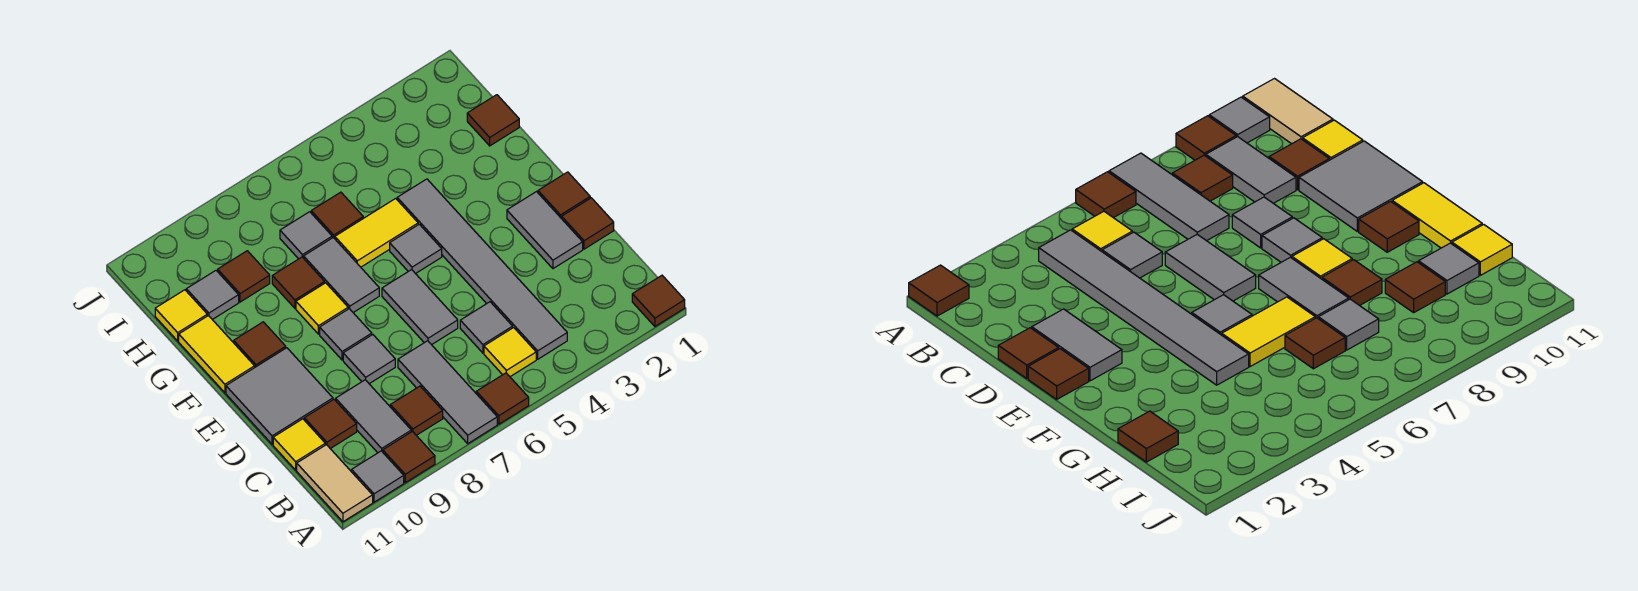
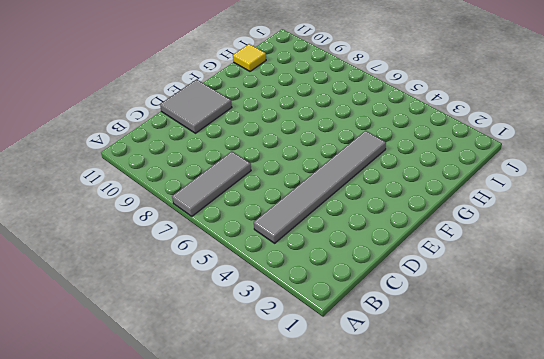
none -> brown tile A1 level 1
none -> brown tile A6 level 1
none -> brown tile A9 level 1
none -> grey tile A10 level 1

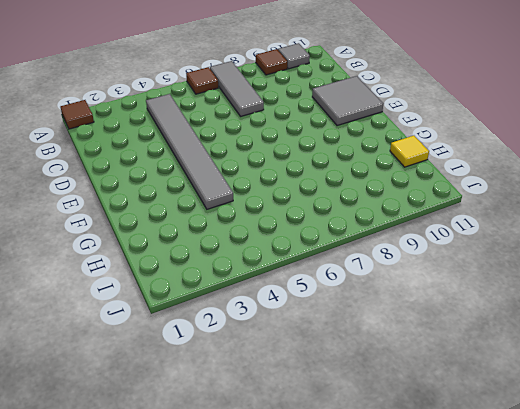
none -> tan tile A11:B11 level 1
none -> yellow tile B5 level 1
none -> brown tile B8 level 1
none -> grey tile B9:C9 level 1

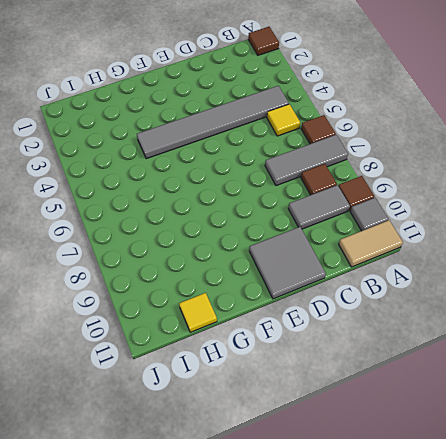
none -> grey tile C5 level 1
none -> brown tile C10 level 1
none -> yellow tile C11 level 1
none -> brown tile D1 level 1

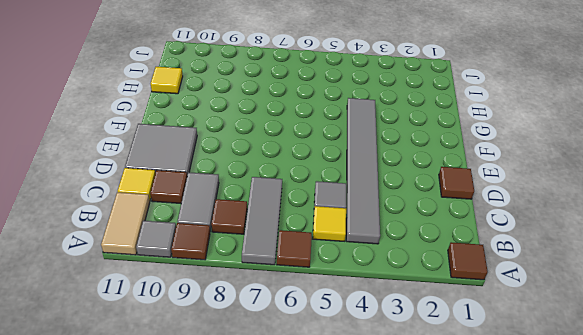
none -> grey tile D2:E2 level 1
none -> grey tile D6:E6 level 1
none -> grey tile D8 level 1
none -> brown tile E1 level 1

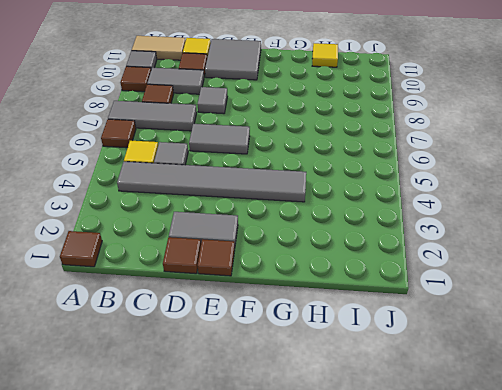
none -> grey tile E8 level 1
none -> grey tile F5 level 1
none -> grey tile F7:G7 level 1
none -> yellow tile F8 level 1

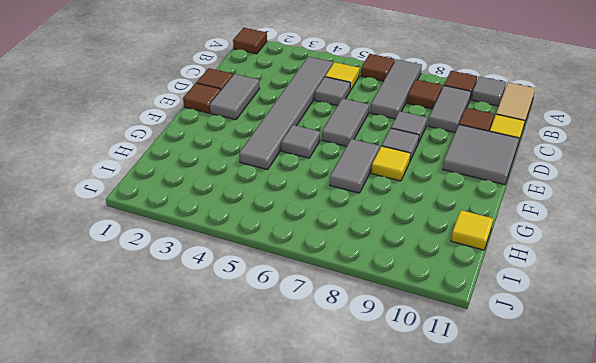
none -> brown tile F10 level 1
none -> yellow tile F11:G11 level 1
none -> yellow tile G5:G6 level 1
none -> brown tile G8 level 1

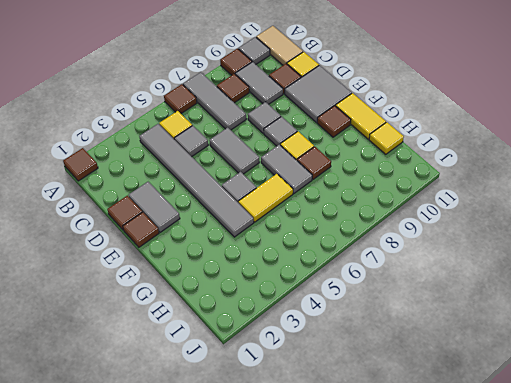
none -> brown tile H1 level 1
none -> brown tile H6 level 1
none -> grey tile H7 level 1
none -> brown tile H9 level 1

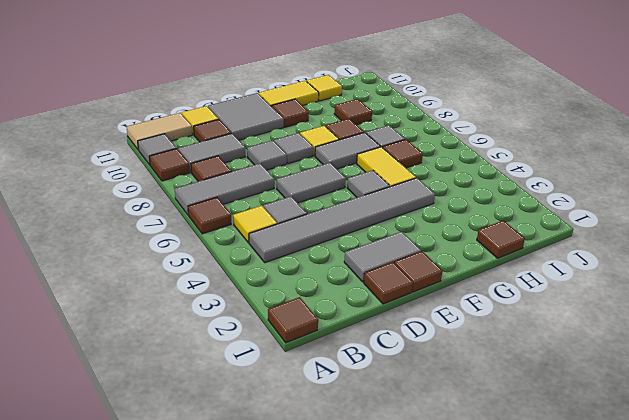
none -> grey tile H10 level 1

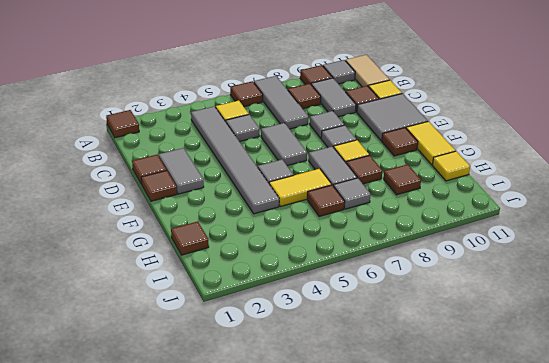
none -> grey tile H10 level 1

